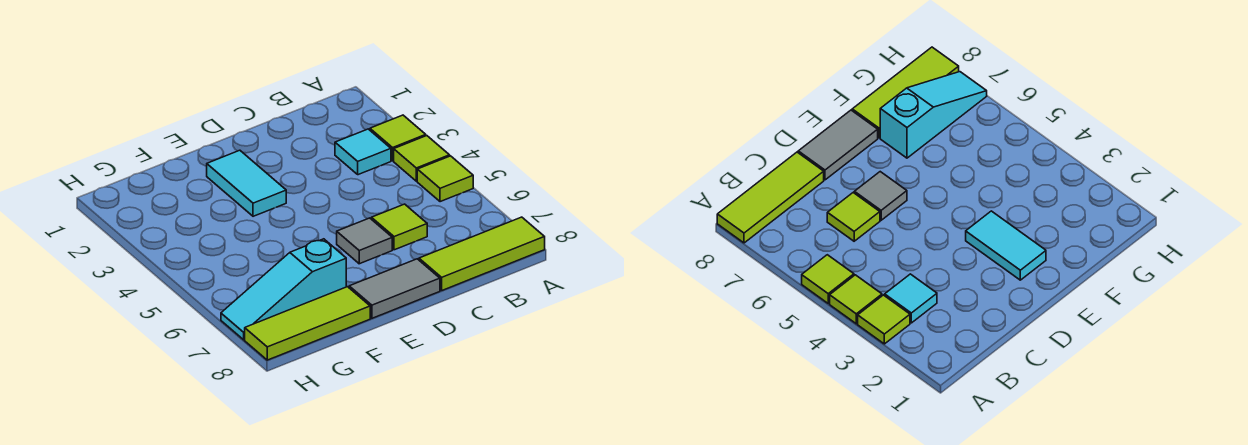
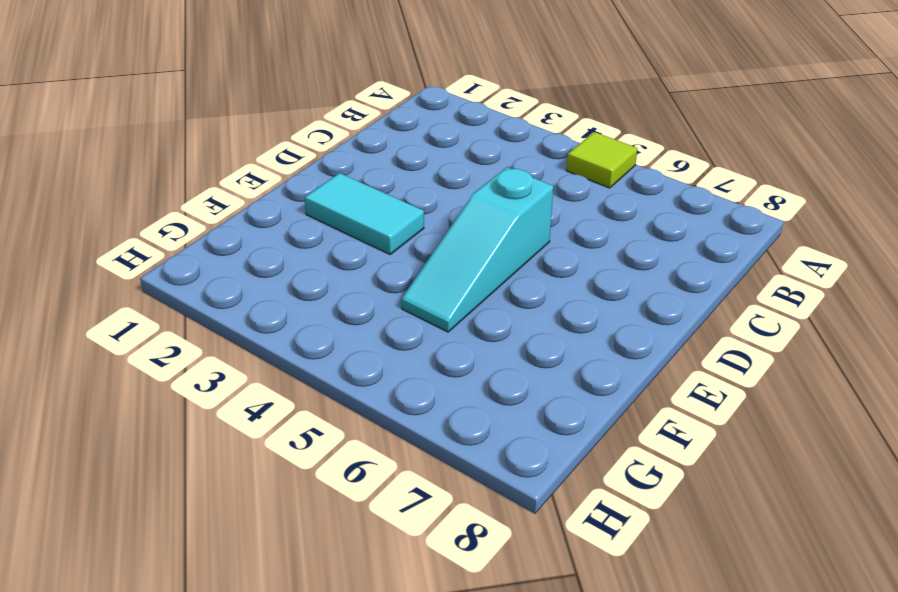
cyan slope D5:F5 level 1 top D -> cyan slope F7:H7 level 1 top F
none -> lime tile A3 level 1
none -> lime tile A4 level 1

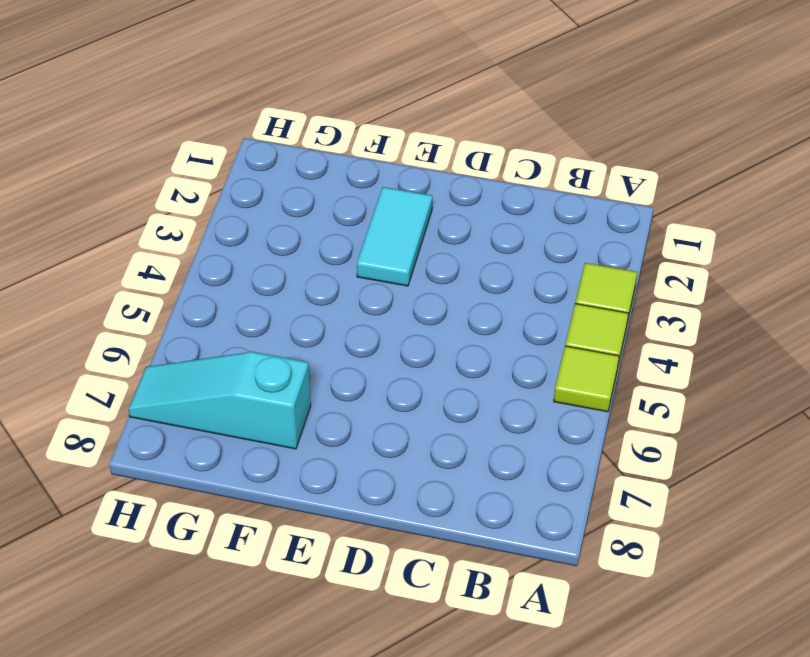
none -> lime tile A8:C8 level 1
none -> cyan tile B3 level 1

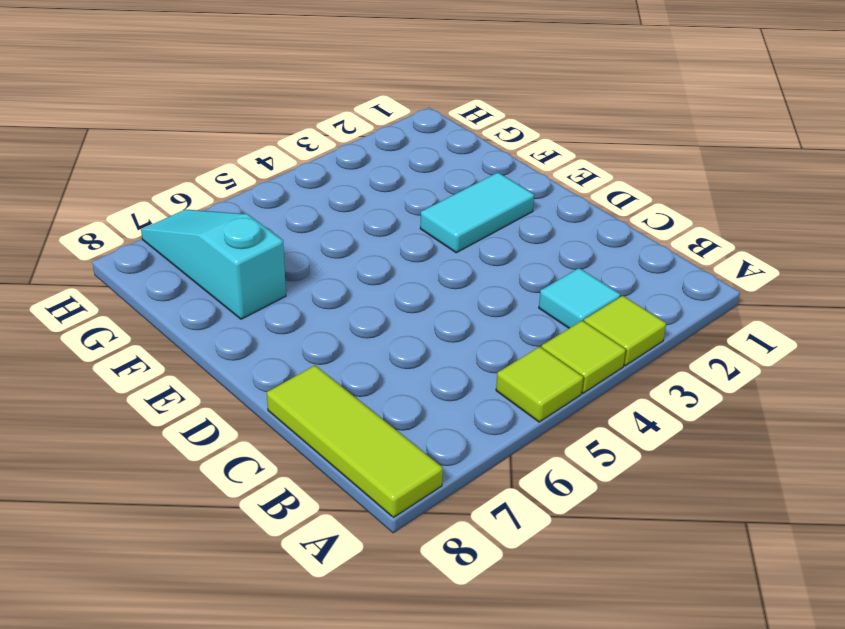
none -> lime tile C6 level 1
none -> grey tile D6 level 1

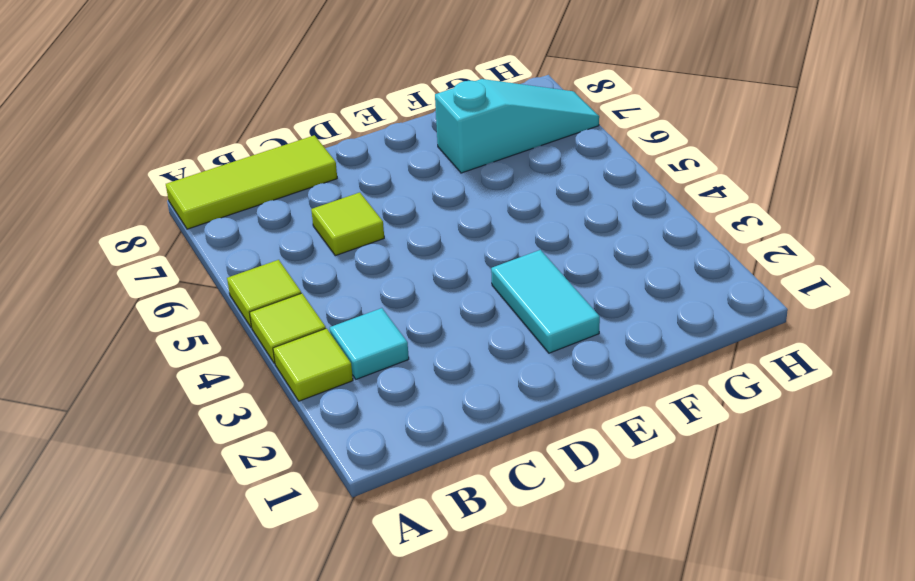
none -> grey tile D6 level 1
none -> grey tile D8:E8 level 1

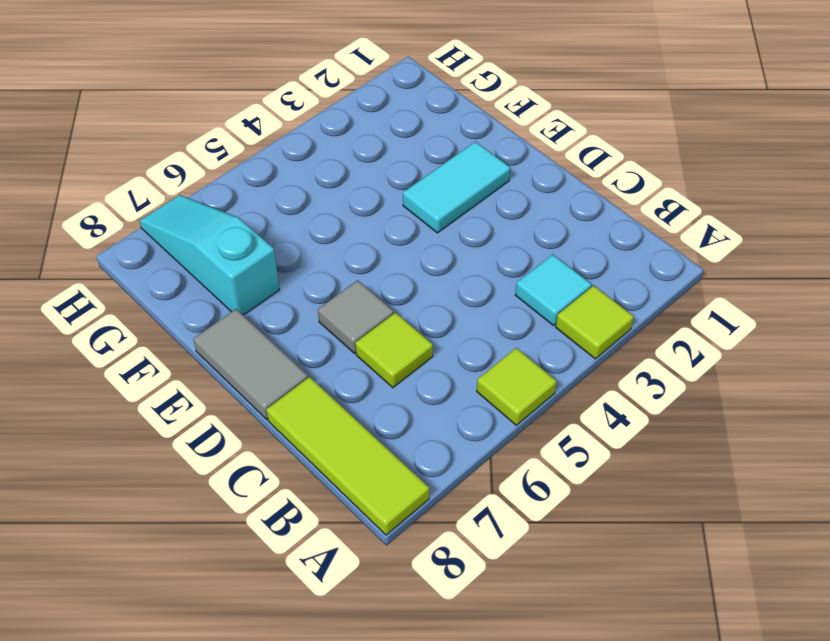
none -> lime tile A4 level 1
none -> lime tile F8:H8 level 1

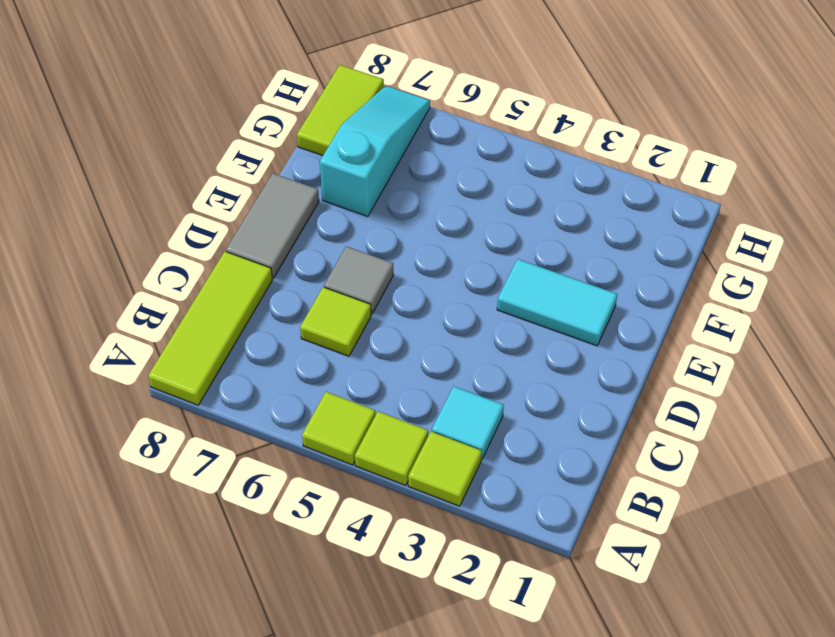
lime tile G8:H8 level 1 -> lime tile F8:H8 level 1

